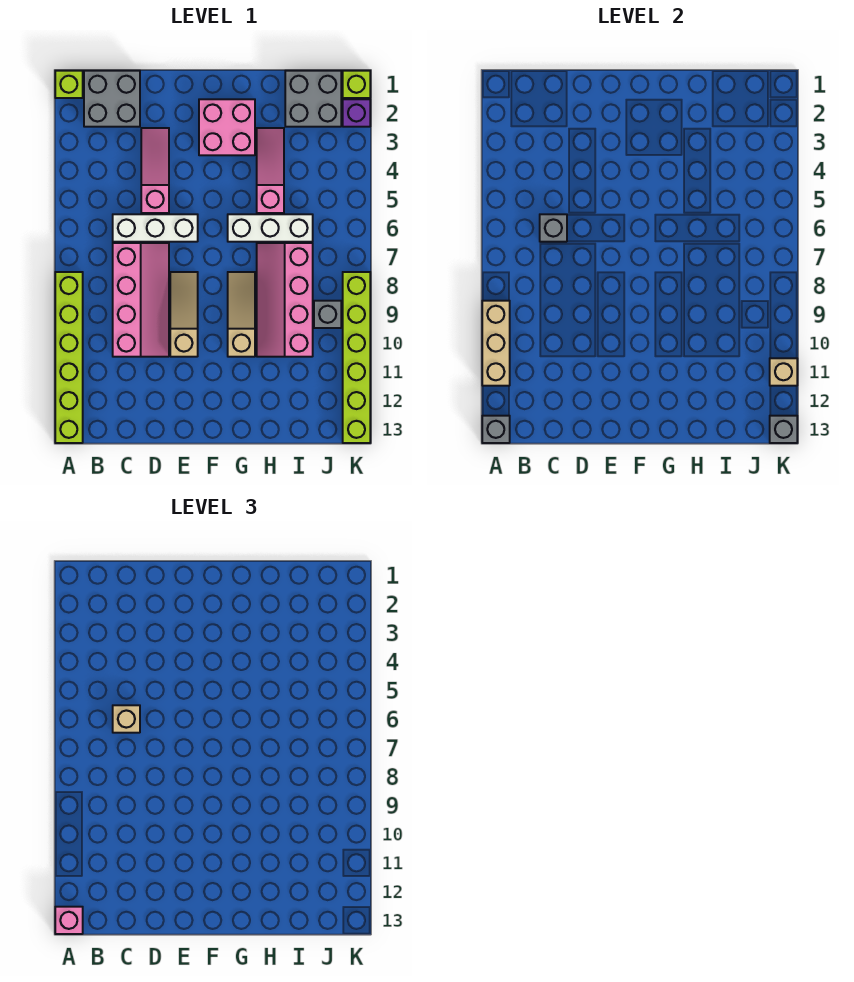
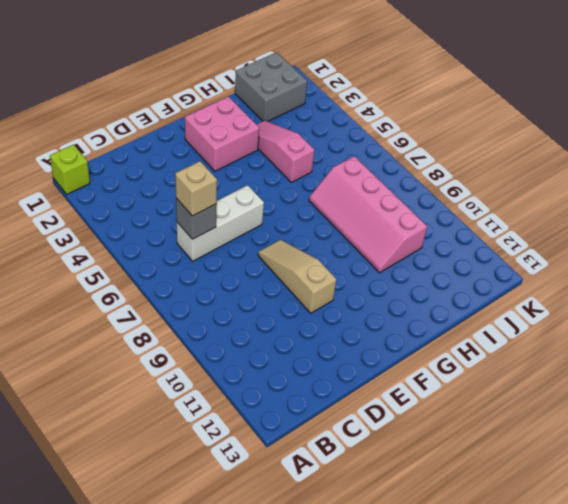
none -> lime brick A8:A13 level 1
none -> grey brick B1:C2 level 1
none -> pink slope C7:D10 level 1 top C

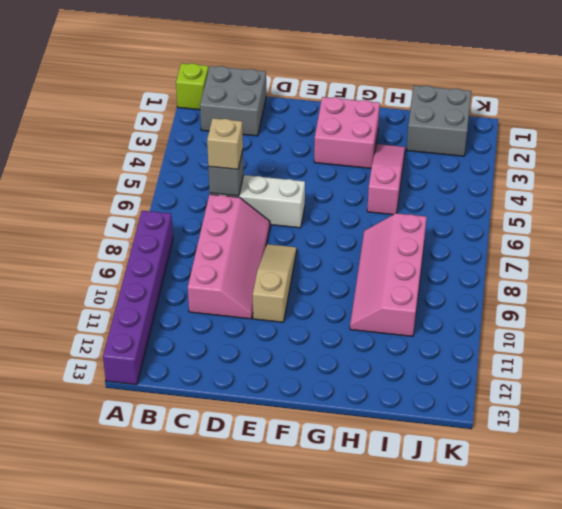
purple brick A8:A13 level 1 -> lime brick A8:A13 level 1
none -> pink slope D3:D5 level 1 top 5
none -> white brick G6:I6 level 1
none -> tan slope G8:G10 level 1 top 10

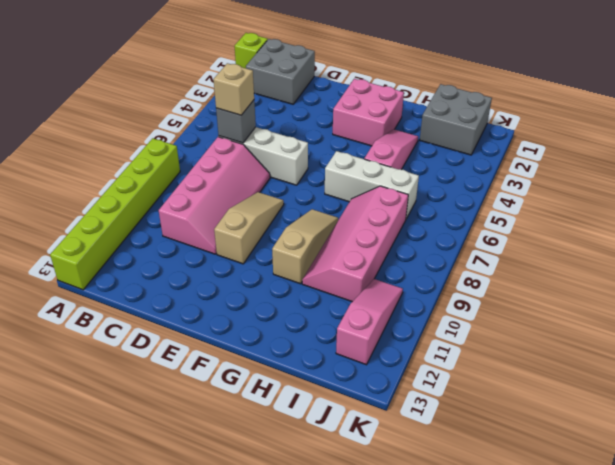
pink slope J10:J12 level 1 top 12 -> pink slope D3:D5 level 1 top 5
none -> grey brick J9 level 1
none -> lime brick K1 level 1
none -> purple brick K2 level 1

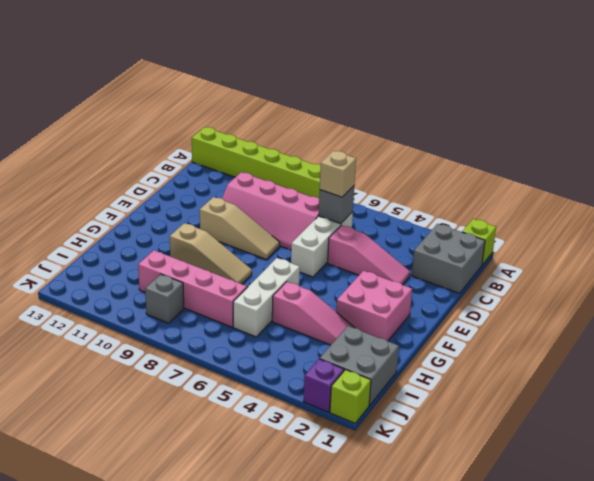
none -> lime brick K8:K13 level 1
none -> tan brick A9:A11 level 2
none -> grey brick A13 level 2

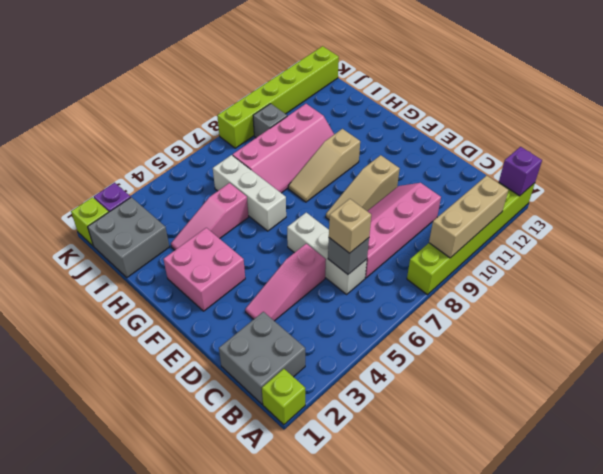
purple brick A13 level 2 -> grey brick A13 level 2
none -> tan brick K11 level 2
none -> grey brick K13 level 2
none -> pink brick A13 level 3

